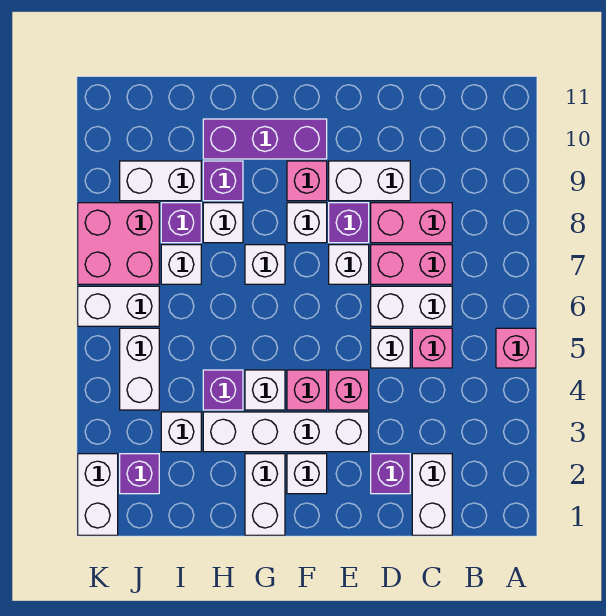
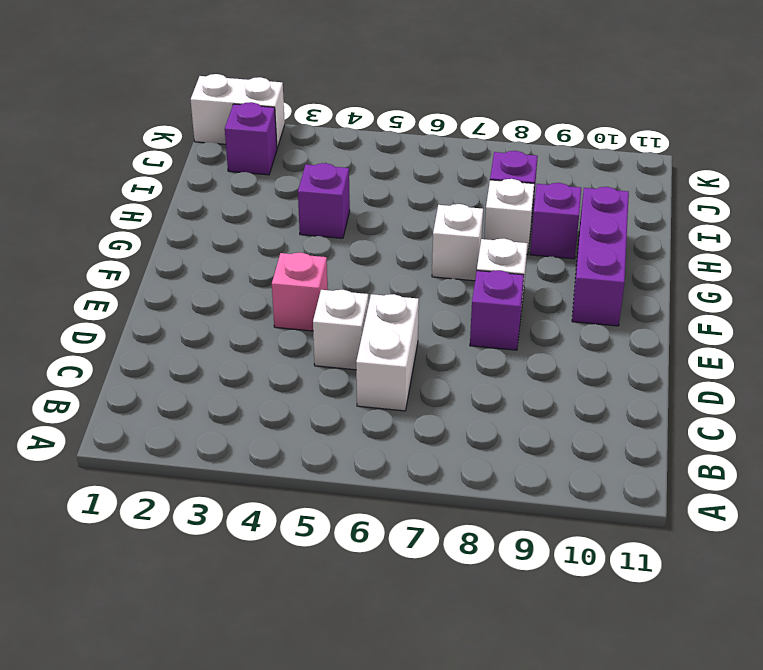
none -> pink brick A5 level 1
none -> white brick C1:C2 level 1
none -> pink brick C5 level 1
none -> pink brick C7:D7 level 1

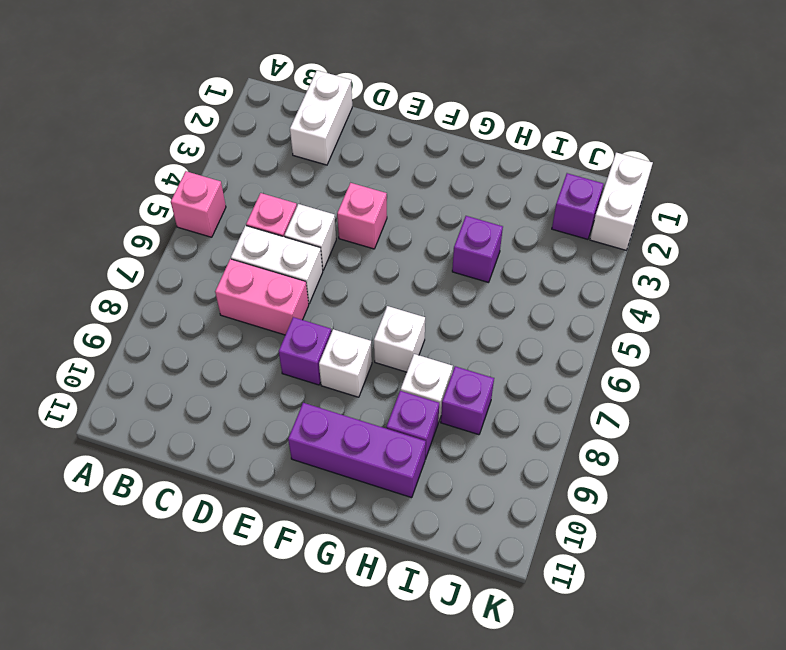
none -> pink brick C8:D8 level 1
none -> purple brick D2 level 1
none -> white brick D9:E9 level 1
none -> white brick E3:H3 level 1

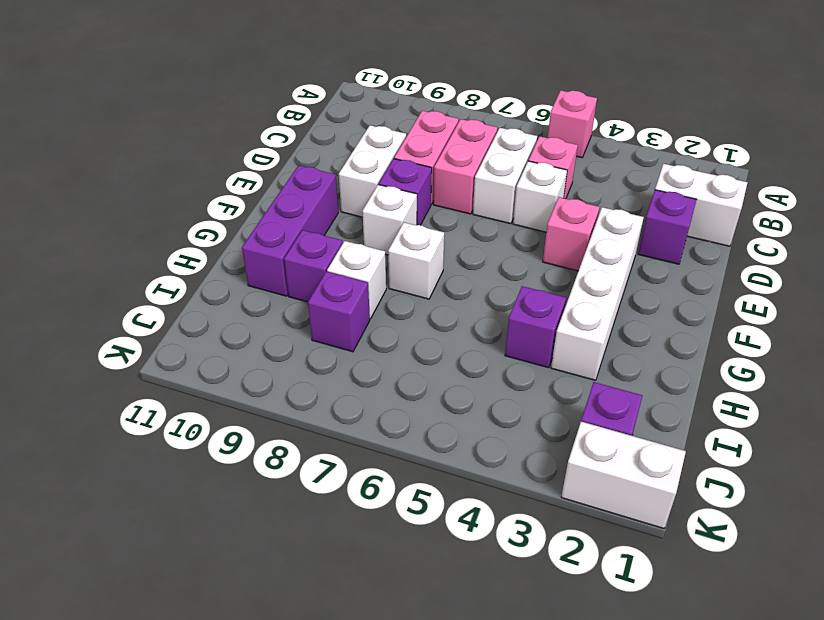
none -> white brick E7 level 1
none -> white brick F2 level 1
none -> pink brick F4 level 1
none -> pink brick F9 level 1

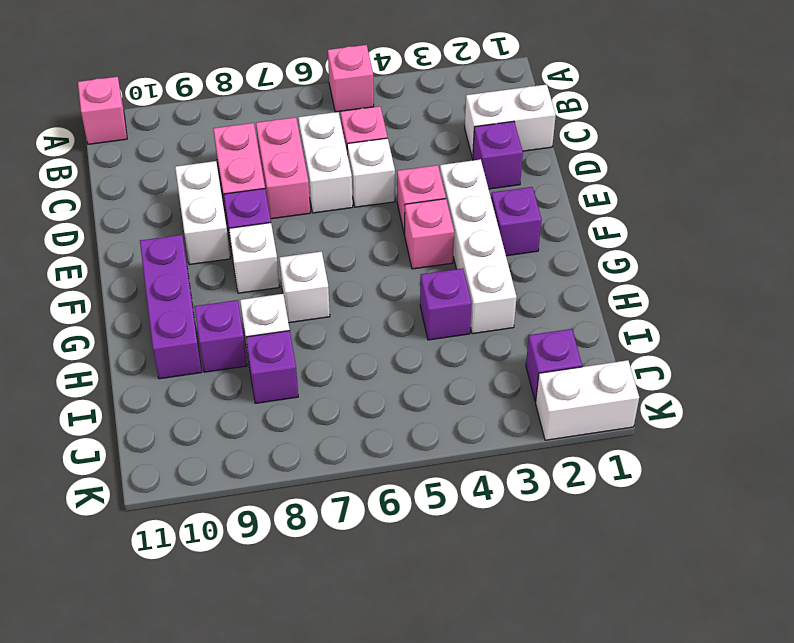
pink brick A11 level 1 -> pink brick F9 level 1
purple brick F2 level 1 -> white brick F2 level 1
none -> white brick E7 level 1
none -> white brick G1:G2 level 1
none -> white brick G4 level 1
none -> white brick I3 level 1

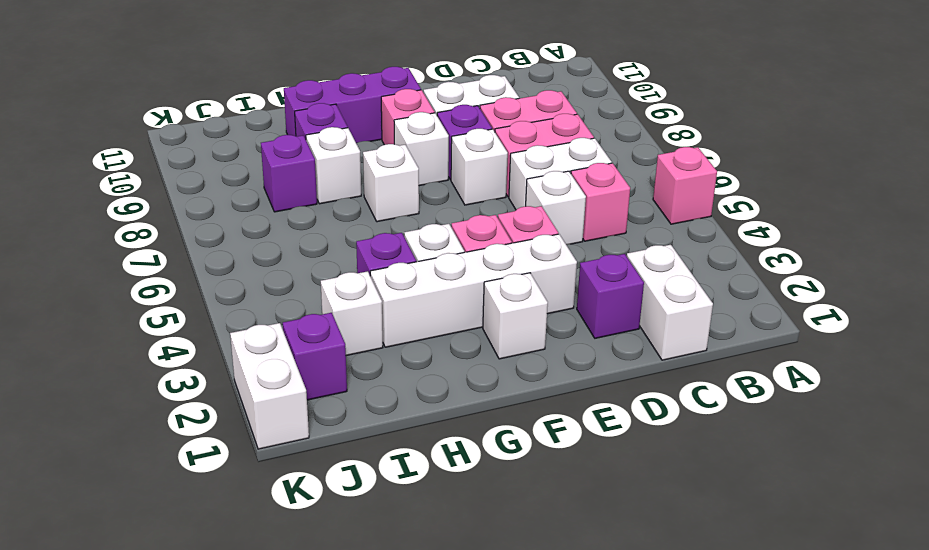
none -> white brick G1:G2 level 1
none -> white brick I7 level 1
none -> white brick I9:J9 level 1
none -> white brick J4:J5 level 1

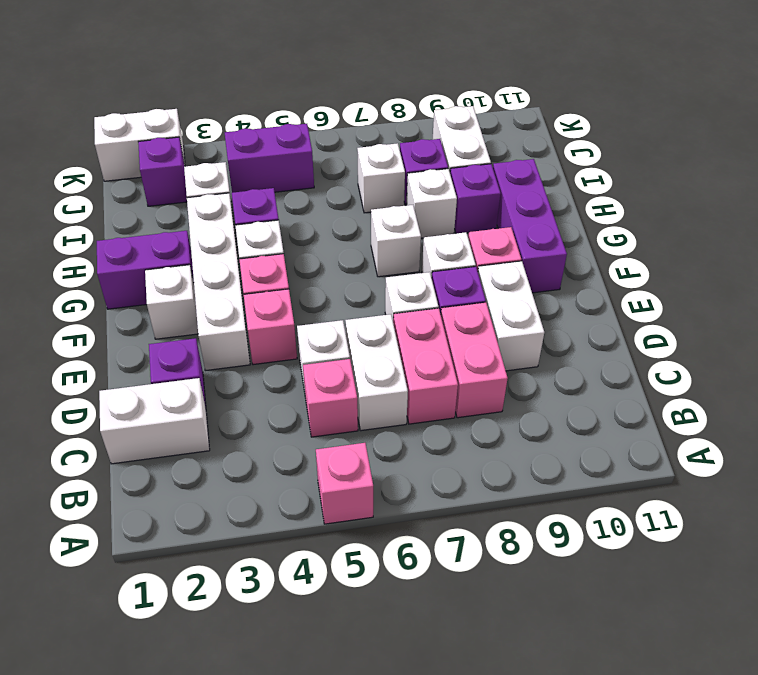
purple brick G1:G2 level 1 -> white brick G1:G2 level 1
purple brick J4:J5 level 1 -> white brick J4:J5 level 1
none -> white brick J6:K6 level 1
none -> pink brick J7:K8 level 1

